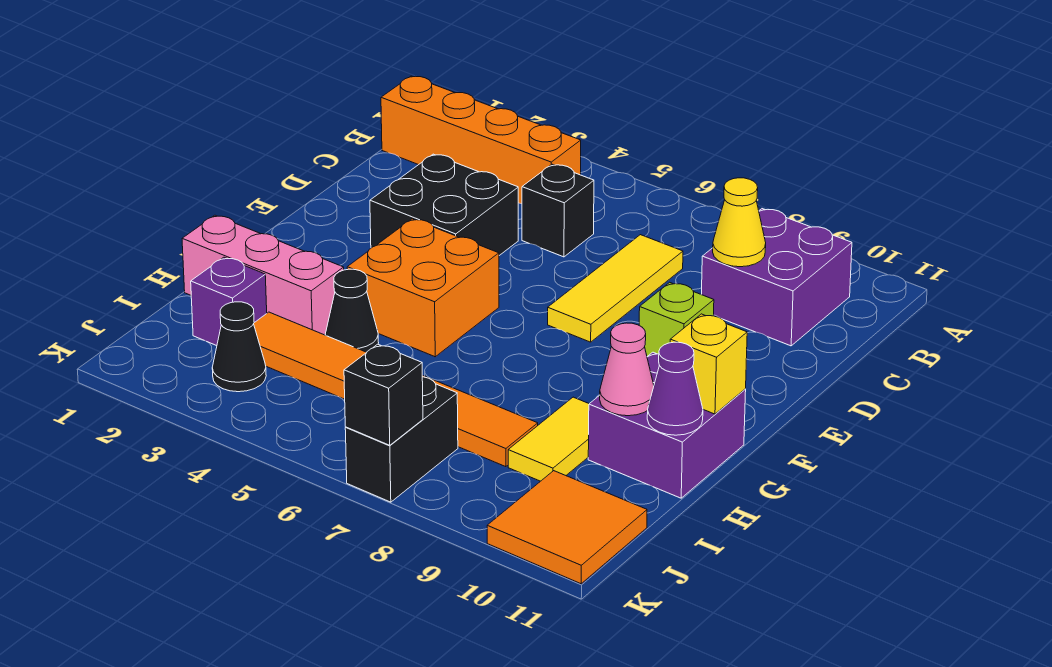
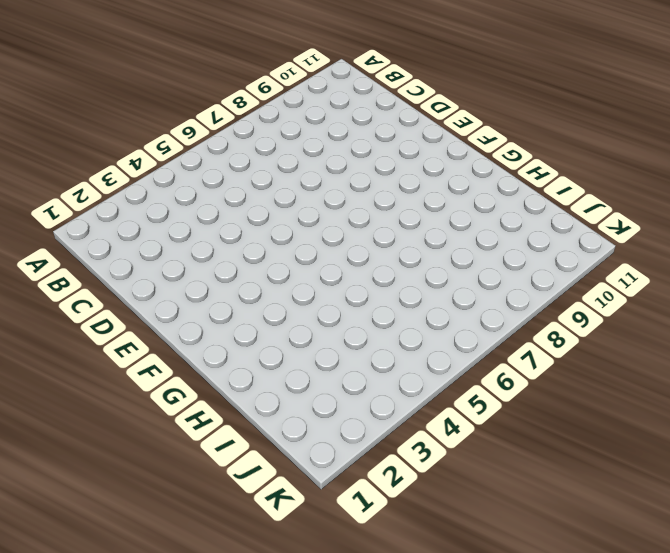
none -> orange brick B1:B4 level 1
none -> purple brick B9:C10 level 1
none -> black brick C5 level 1

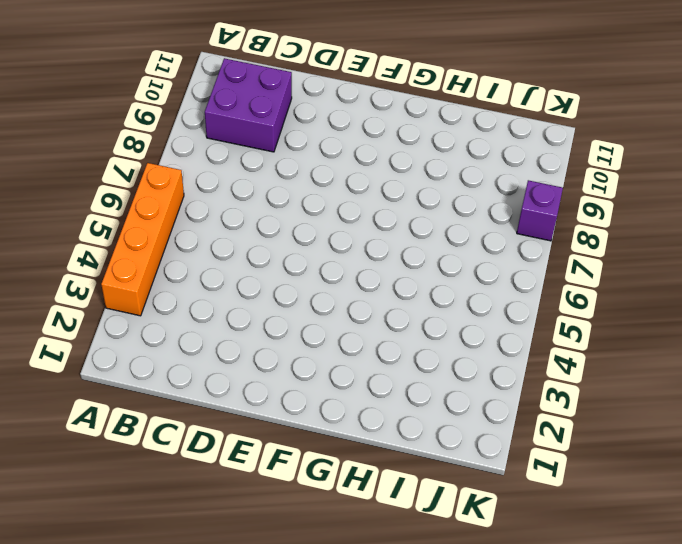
orange brick A3:A6 level 1 -> orange brick B1:B4 level 1
purple brick K8 level 1 -> purple brick I2 level 1
none -> black brick C5 level 1
none -> yellow tile C7:E7 level 1
none -> black brick D3:E4 level 1

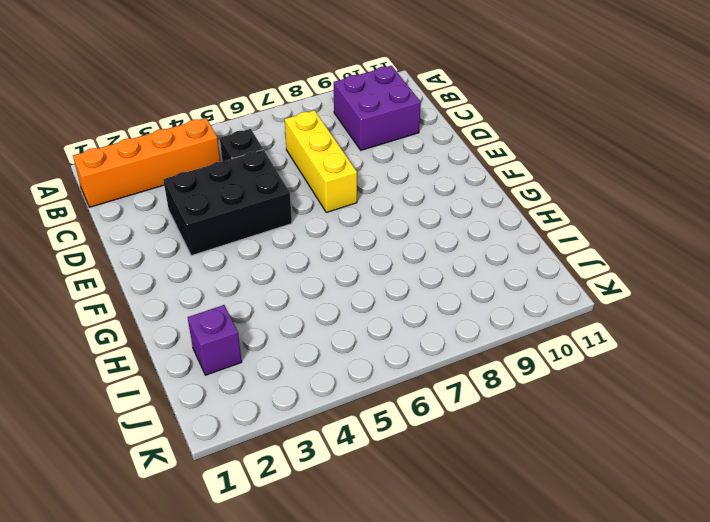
yellow brick C7:E7 level 1 -> yellow tile C7:E7 level 1
black brick D3:E5 level 1 -> black brick D3:E4 level 1
none -> lime brick E9 level 1
none -> orange brick F4:G5 level 1
none -> purple brick G10:H11 level 1

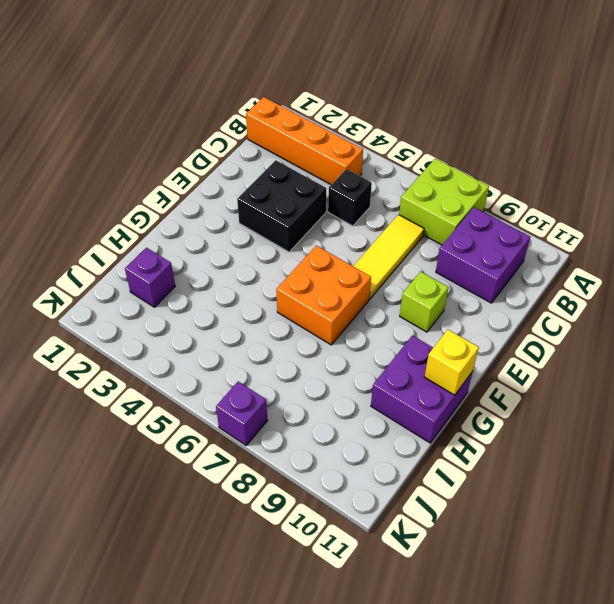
lime brick A7:B8 level 1 -> none
orange brick F6:G7 level 1 -> orange brick F4:G5 level 1
purple brick K7 level 1 -> black brick J7:K7 level 1
none -> pink brick H1:H3 level 1
none -> black cone H4 level 1
none -> yellow tile H9:I9 level 1

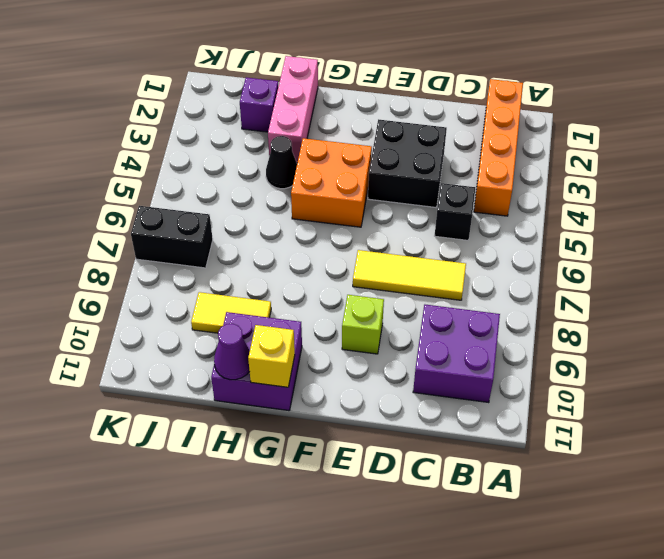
none -> orange tile I3:I8 level 1
none -> black cone J3 level 1
none -> orange tile J10:K11 level 1

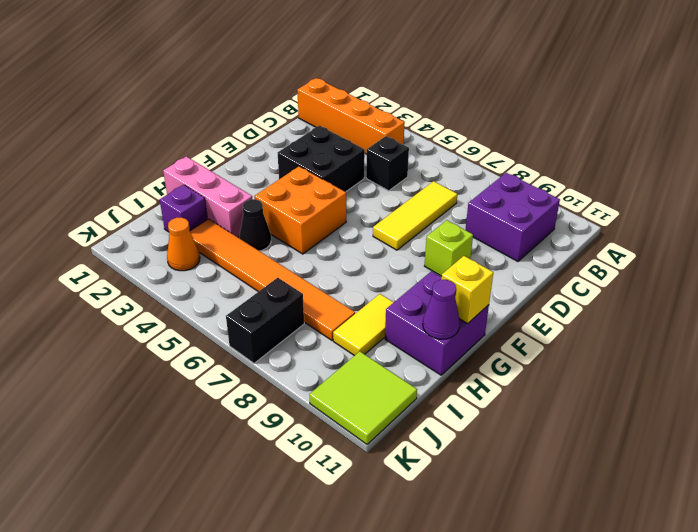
orange cone J3 level 1 -> black cone J3 level 1
lime tile J10:K11 level 1 -> orange tile J10:K11 level 1
none -> yellow cone C9 level 2
none -> pink cone H10 level 2
none -> black brick K7 level 2

